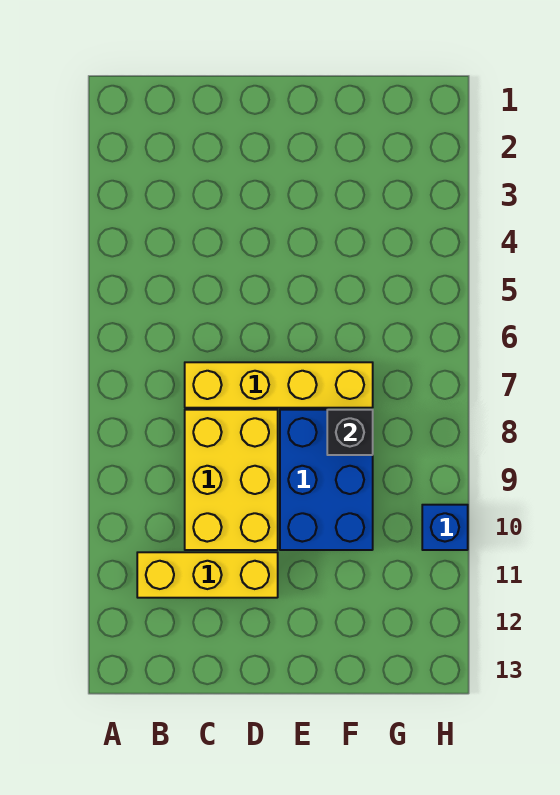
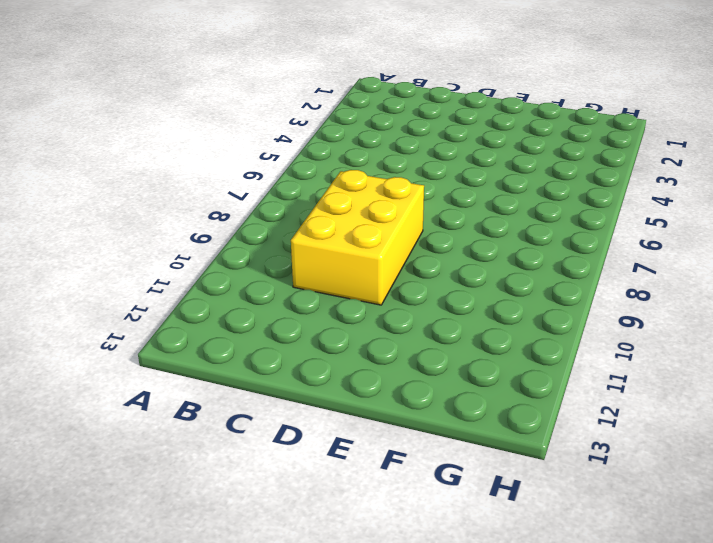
none -> yellow brick B11:D11 level 1
none -> yellow brick C7:F7 level 1

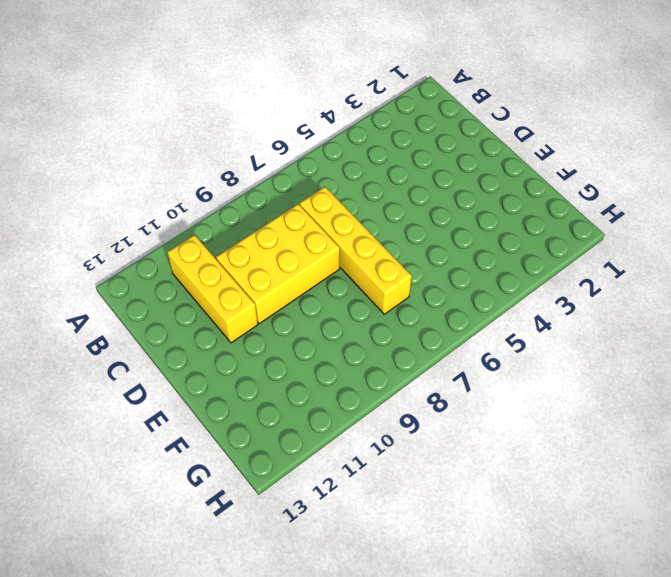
none -> blue brick E8:F10 level 1
none -> blue brick H10 level 1

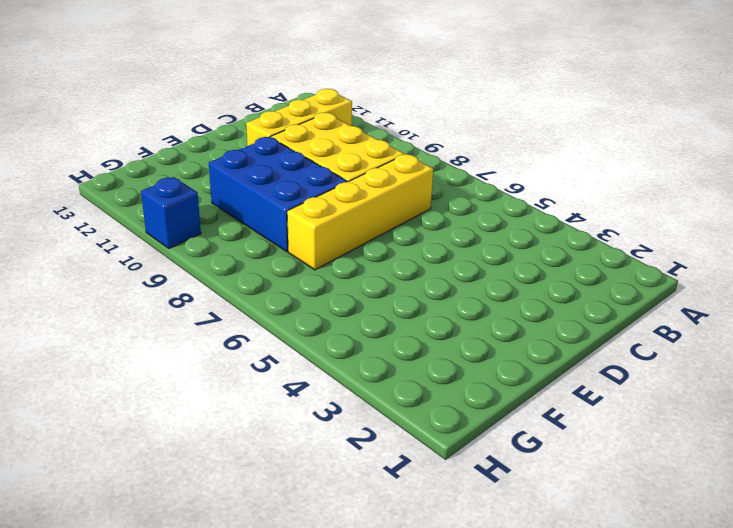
none -> black brick F8 level 2

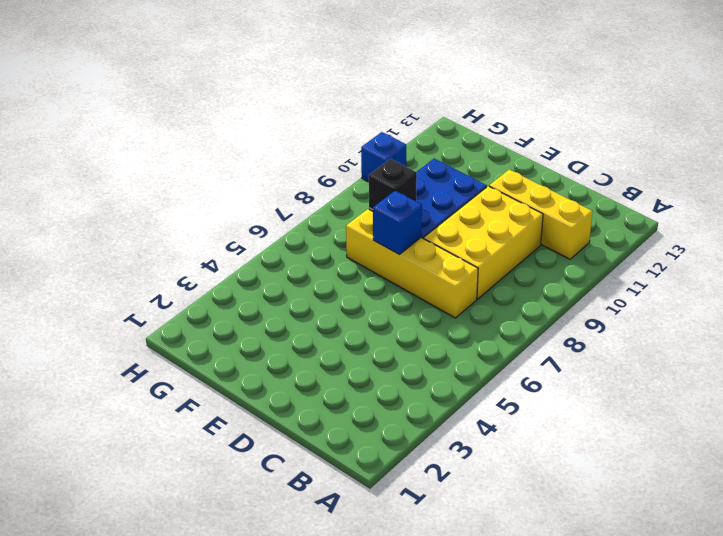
blue brick E7 level 2 -> none

